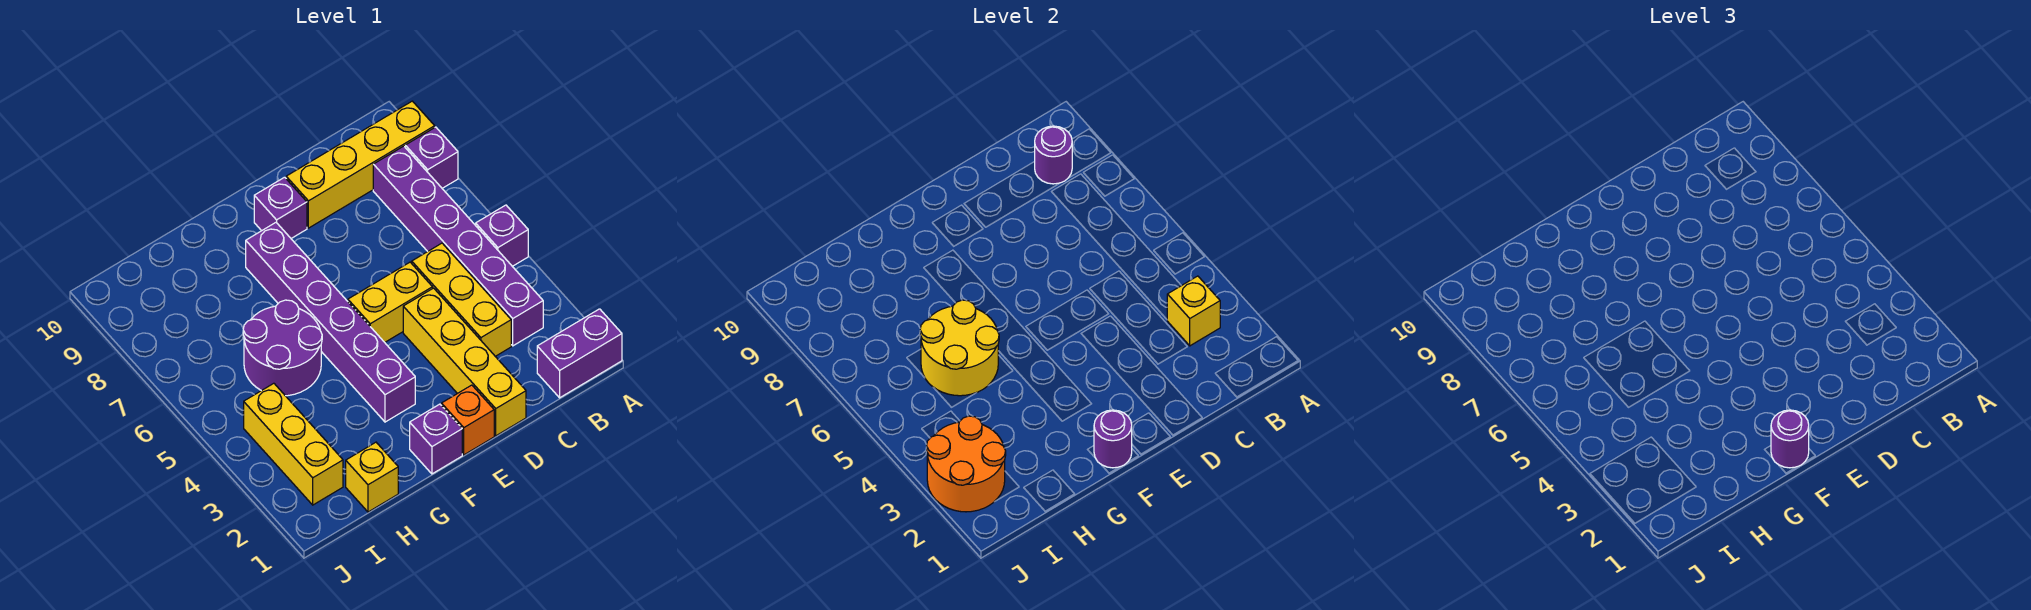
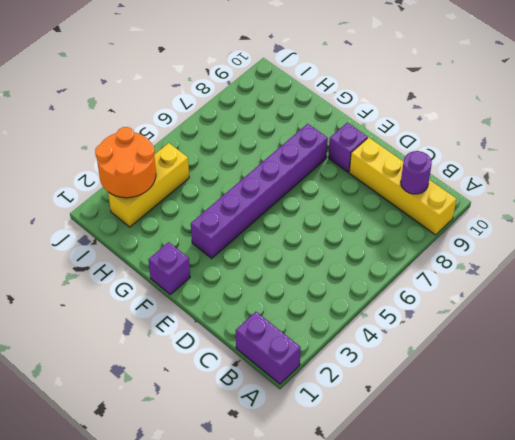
none -> purple brick A5 level 1
none -> purple brick A8 level 1
none -> purple brick B3:B8 level 1

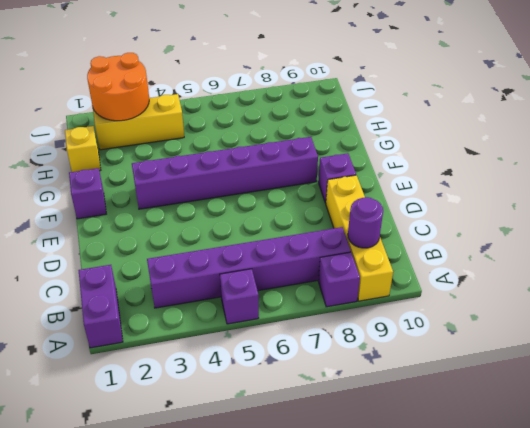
none -> yellow brick C3:C5 level 1
none -> yellow brick D1:D4 level 1
none -> yellow brick D5:E5 level 1

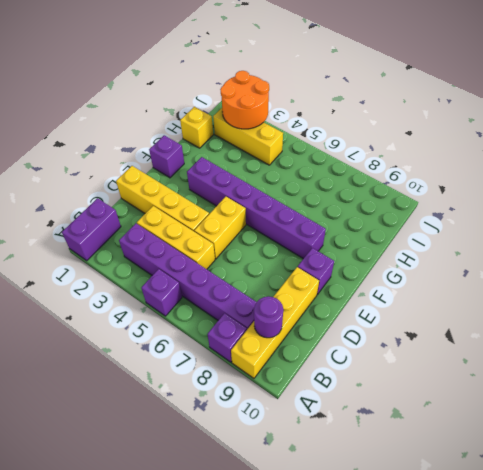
none -> orange brick E1 level 1
none -> purple round brick G5:H6 level 1
none -> yellow brick B3 level 2

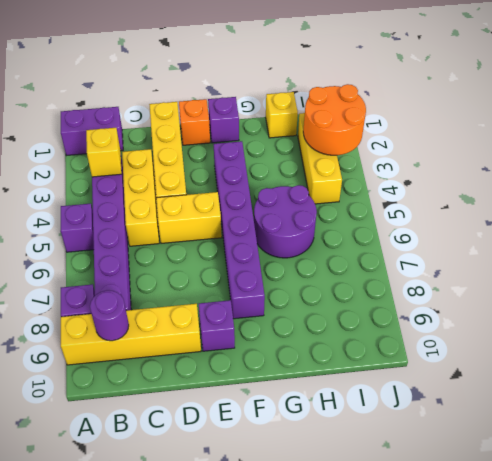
none -> purple round brick F1 level 2
none -> yellow round brick G5:H6 level 2
none -> purple round brick F1 level 3

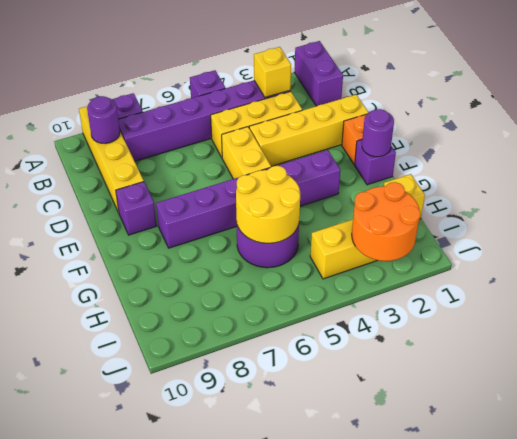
none -> purple round brick F1 level 3

